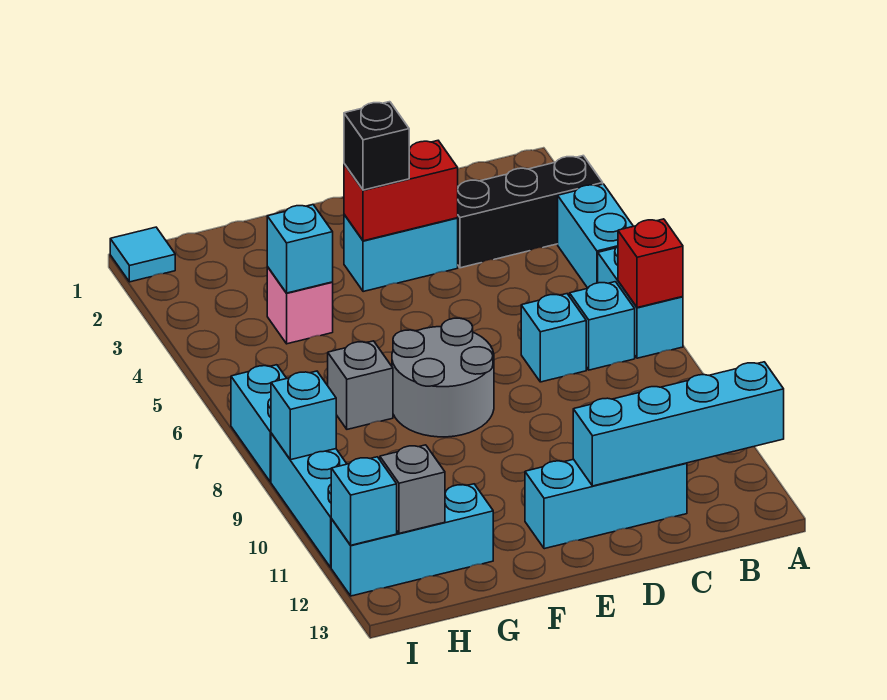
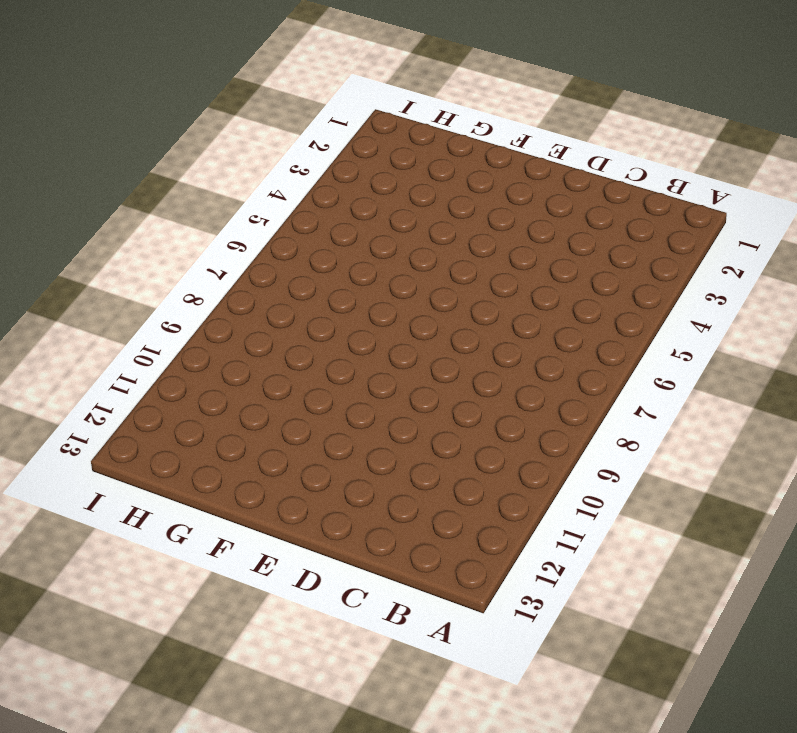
none -> black brick A3:C3 level 1
none -> cyan brick A4:A5 level 1
none -> cyan brick A6:A7 level 1

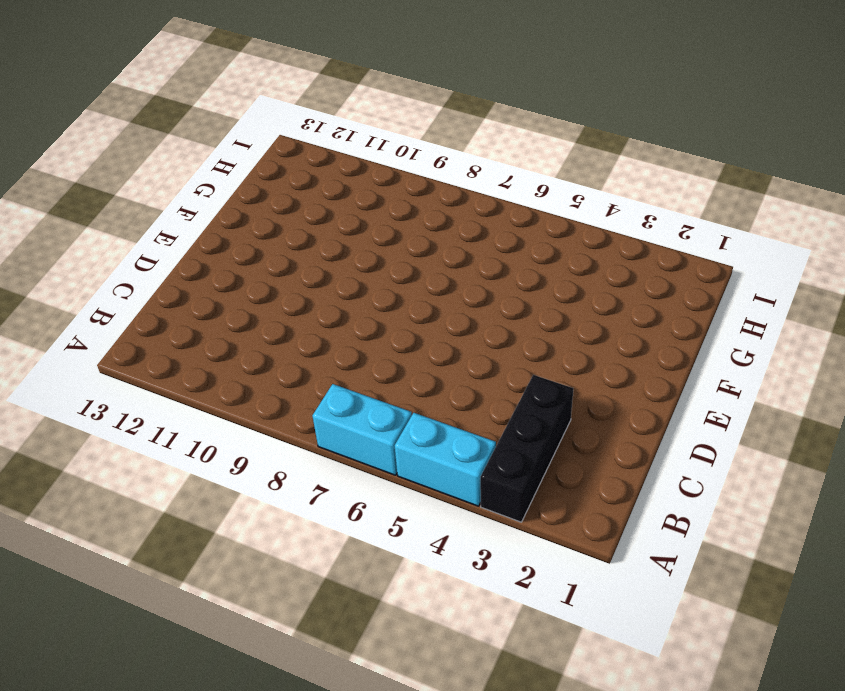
none -> cyan brick B7 level 1
none -> cyan brick C7 level 1
none -> cyan brick C12:E12 level 1

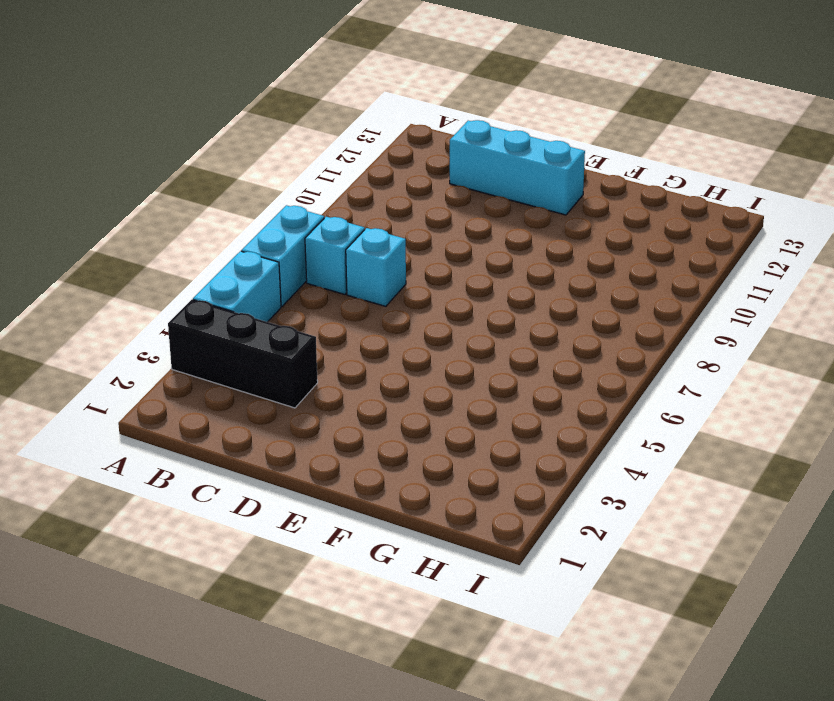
none -> cyan brick D3:E3 level 1
none -> grey round brick E7:F8 level 1
none -> pink brick G4 level 1

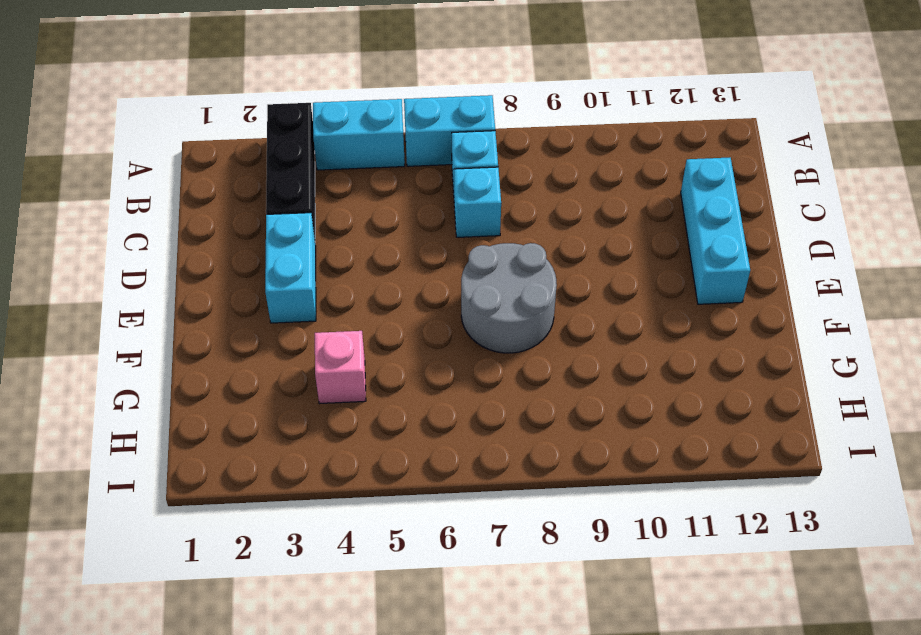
none -> grey brick G7 level 1
none -> cyan brick G12:I12 level 1
none -> cyan tile I1 level 1

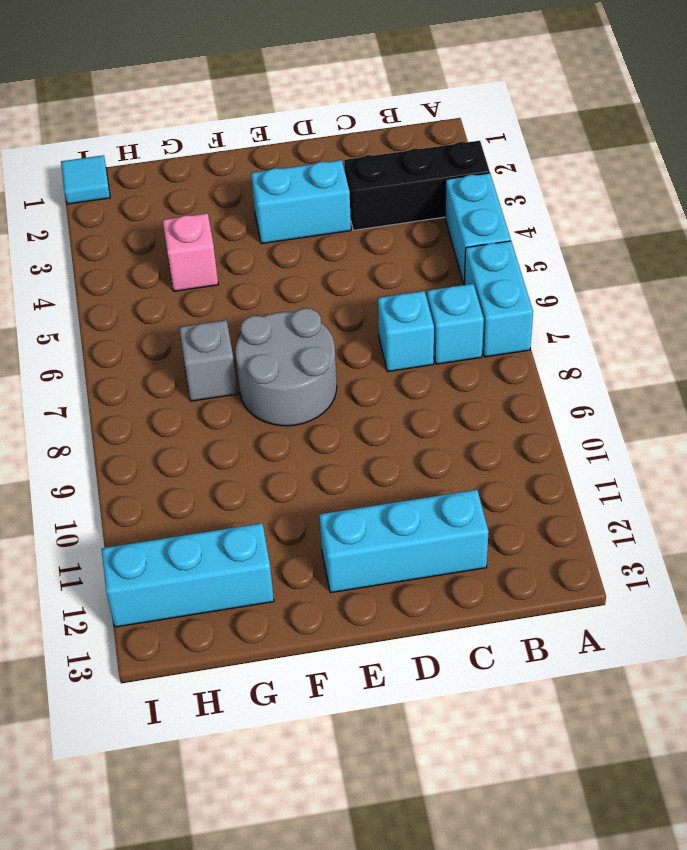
none -> cyan brick I7:I8 level 1
none -> cyan brick I9:I11 level 1
none -> red brick A7 level 2

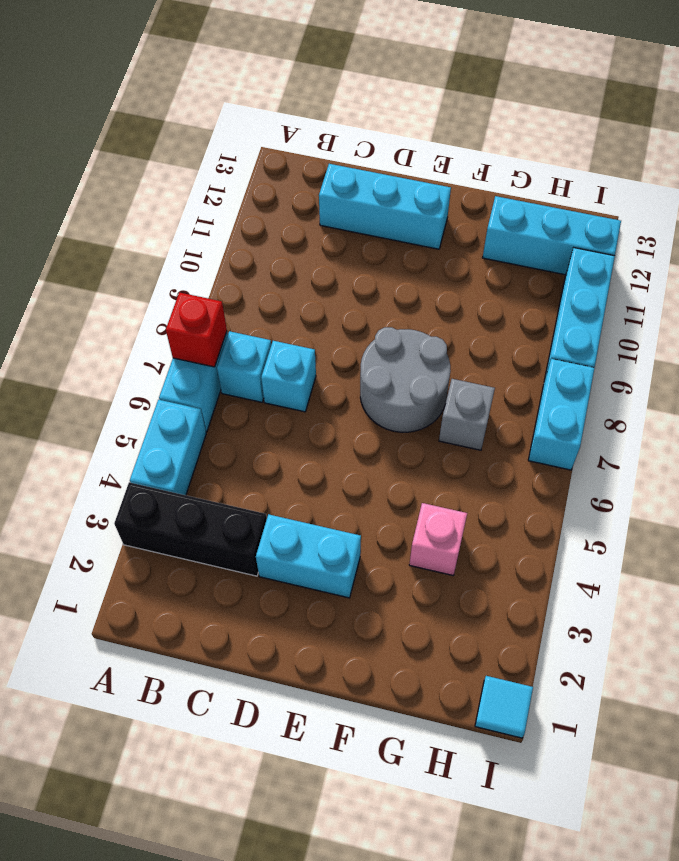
none -> cyan brick A12:D12 level 2
none -> red brick D3:E3 level 2
none -> cyan brick G4 level 2

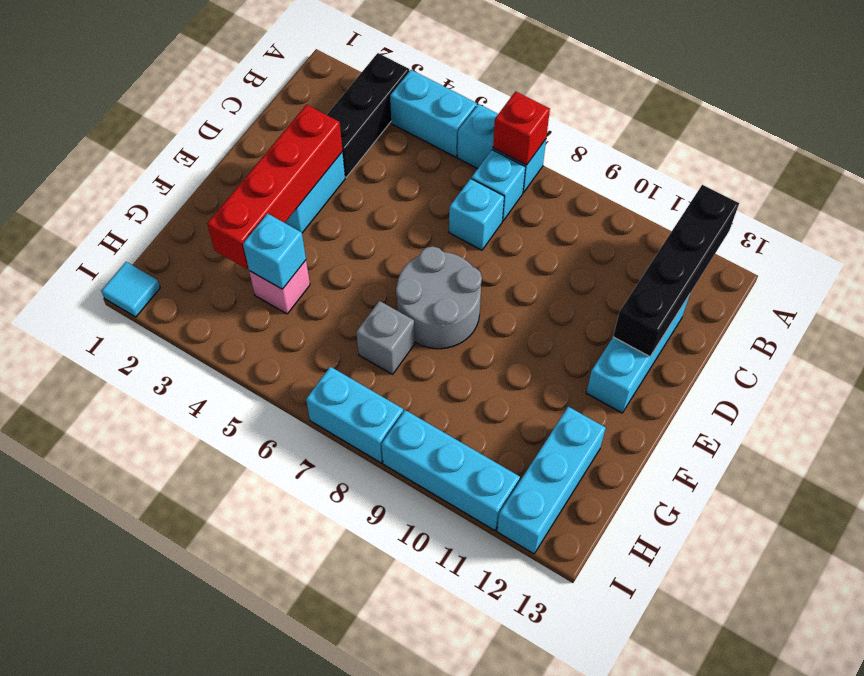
black brick A12:D12 level 2 -> cyan brick A12:D12 level 2
red brick D3:G3 level 2 -> red brick D3:E3 level 2
none -> grey brick H12 level 2
none -> cyan brick I9 level 2
none -> cyan brick I12 level 2

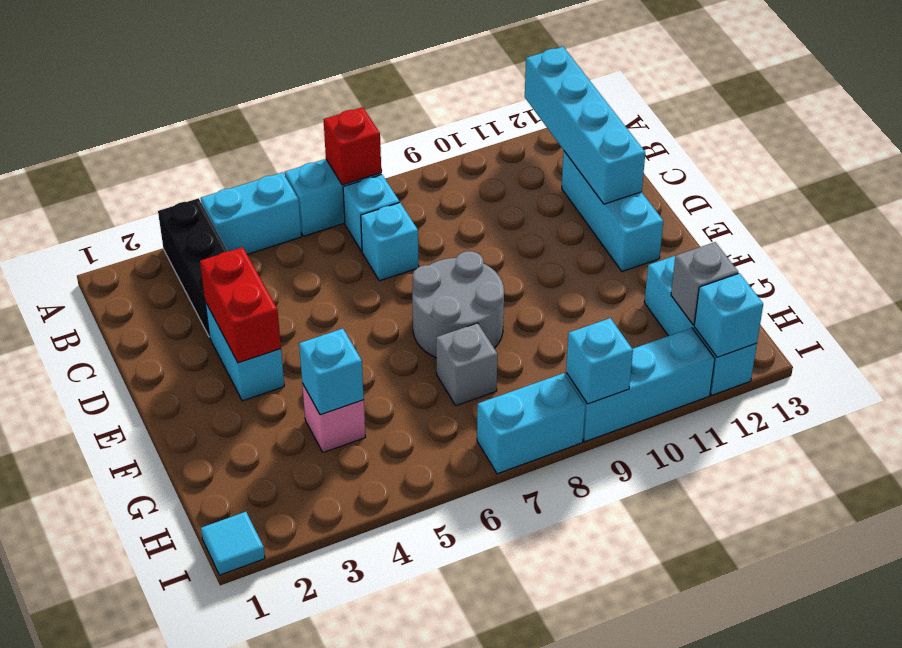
none -> black brick E3 level 3

